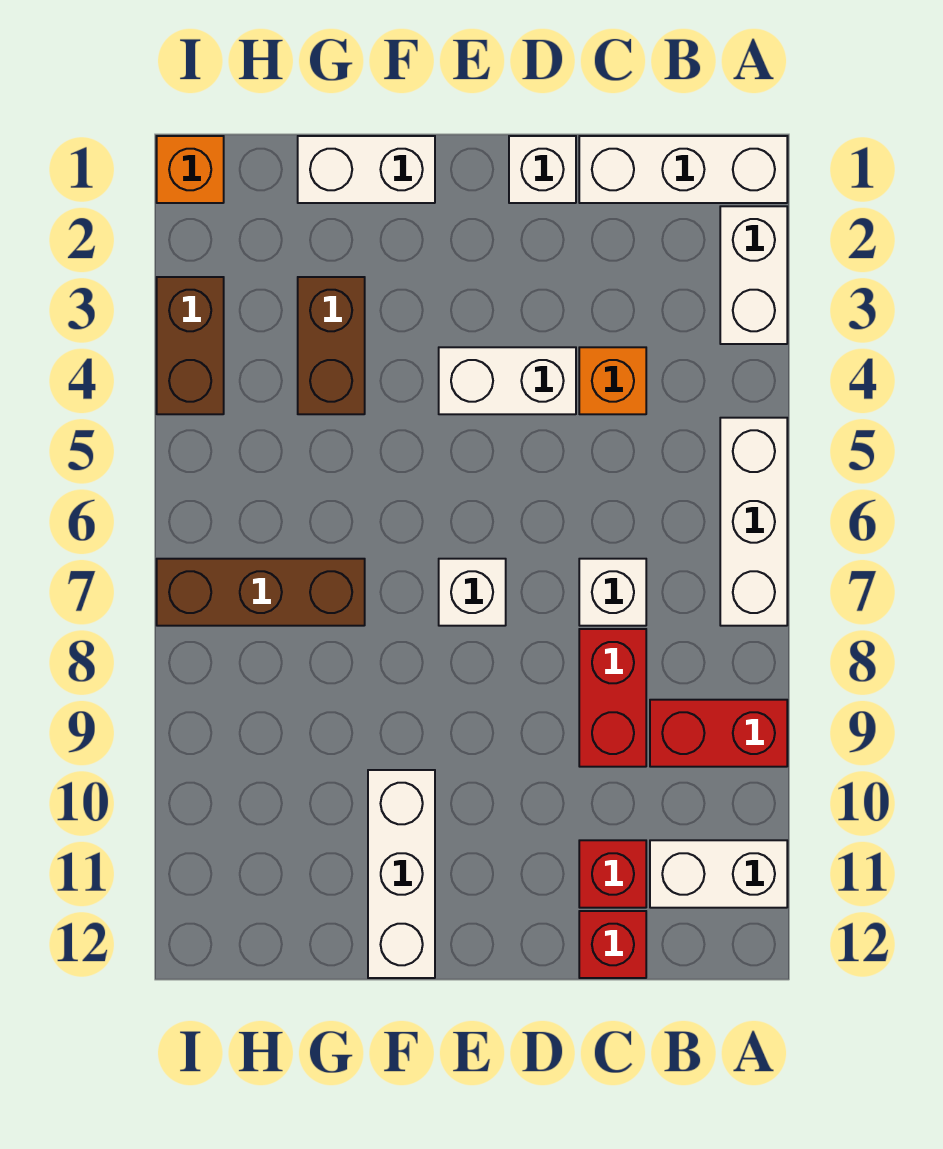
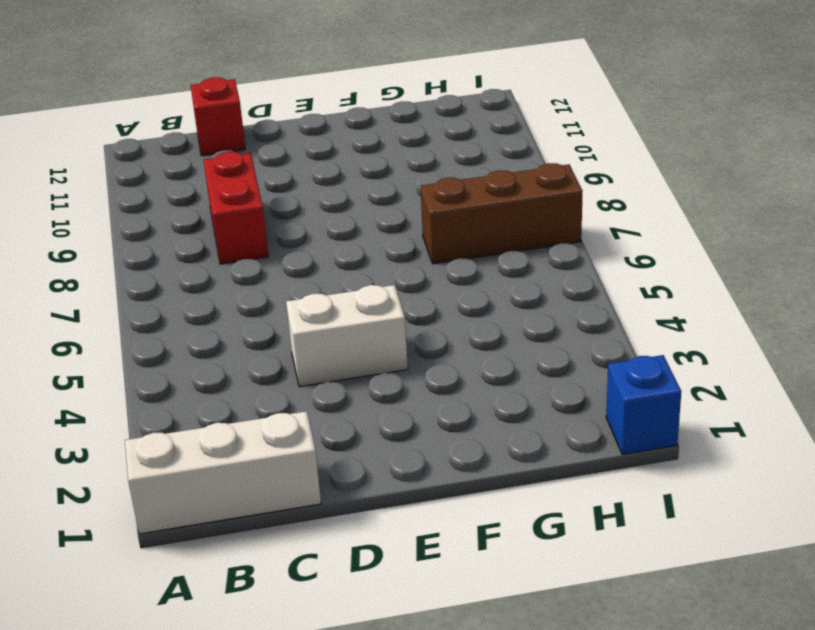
blue brick I1 level 1 -> orange brick I1 level 1
none -> white brick A2:A3 level 1
none -> white brick A5:A7 level 1
none -> red brick A9:B9 level 1

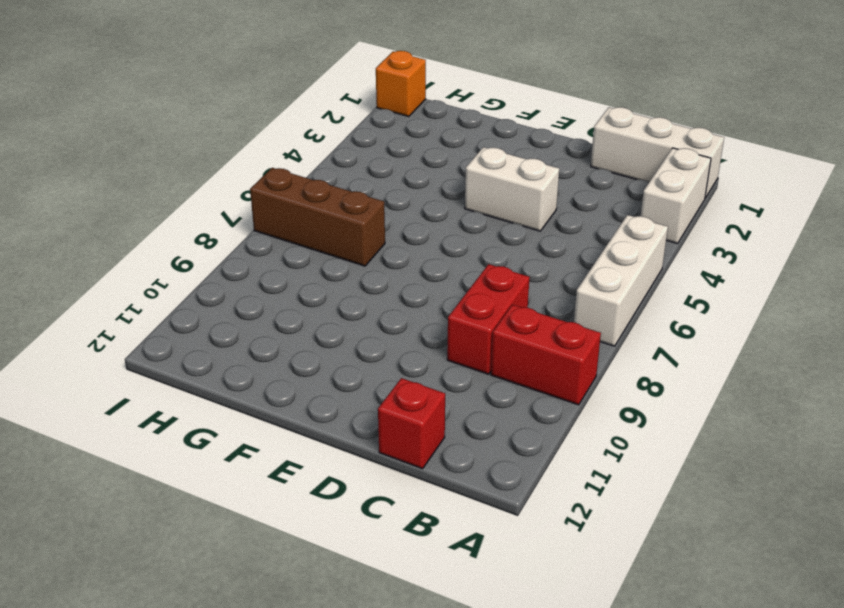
none -> white brick A11:B11 level 1
none -> orange brick C4 level 1
none -> white brick C7 level 1

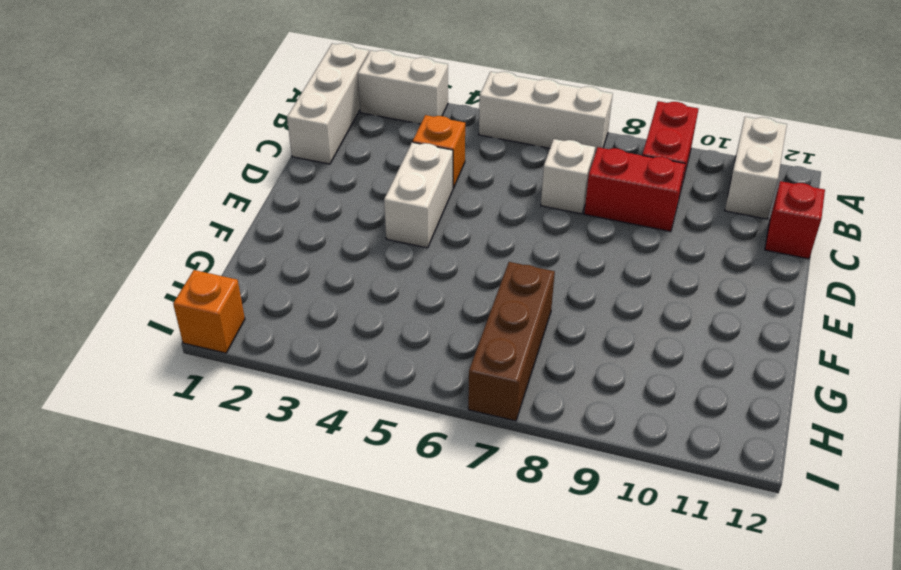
none -> red brick C11 level 1
none -> white brick D1 level 1
none -> white brick E7 level 1

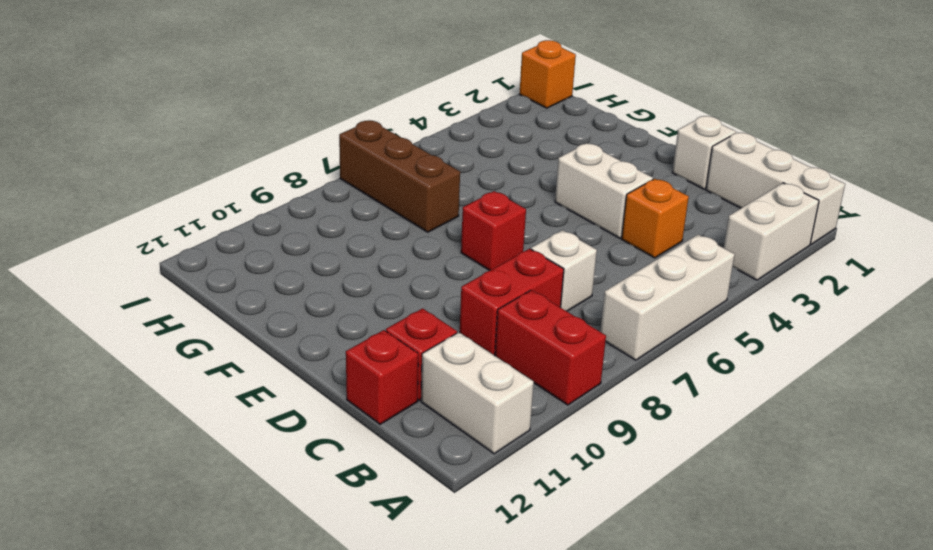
red brick E7 level 1 -> white brick E7 level 1
none -> white brick F1:G1 level 1
none -> white brick F10:F12 level 1
none -> brown brick G3:G4 level 1

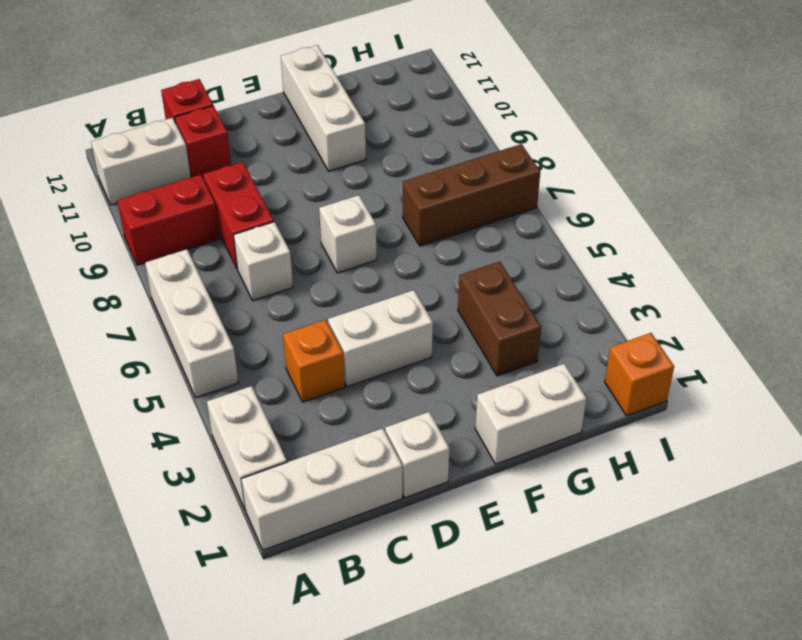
none -> brown brick I3:I4 level 1

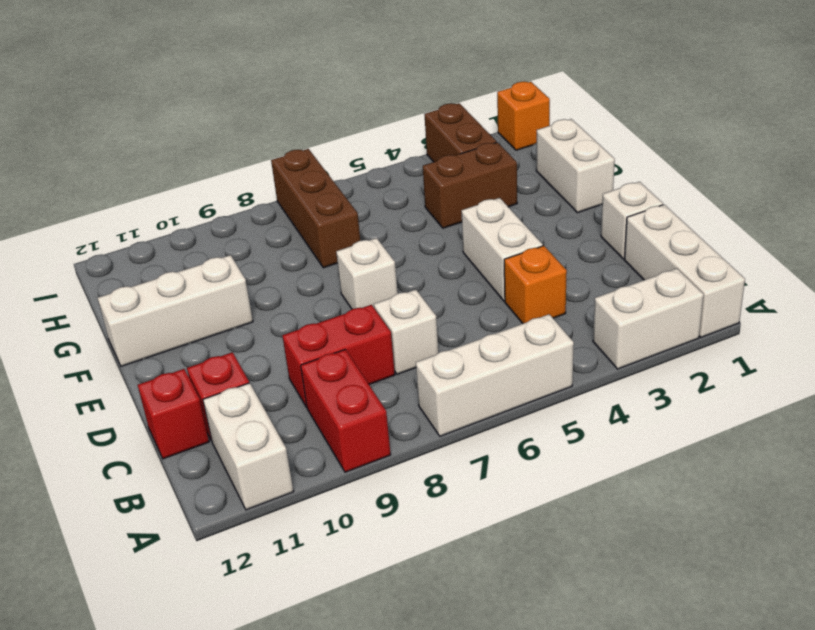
brown brick H3:I3 level 1 -> brown brick I3:I4 level 1

